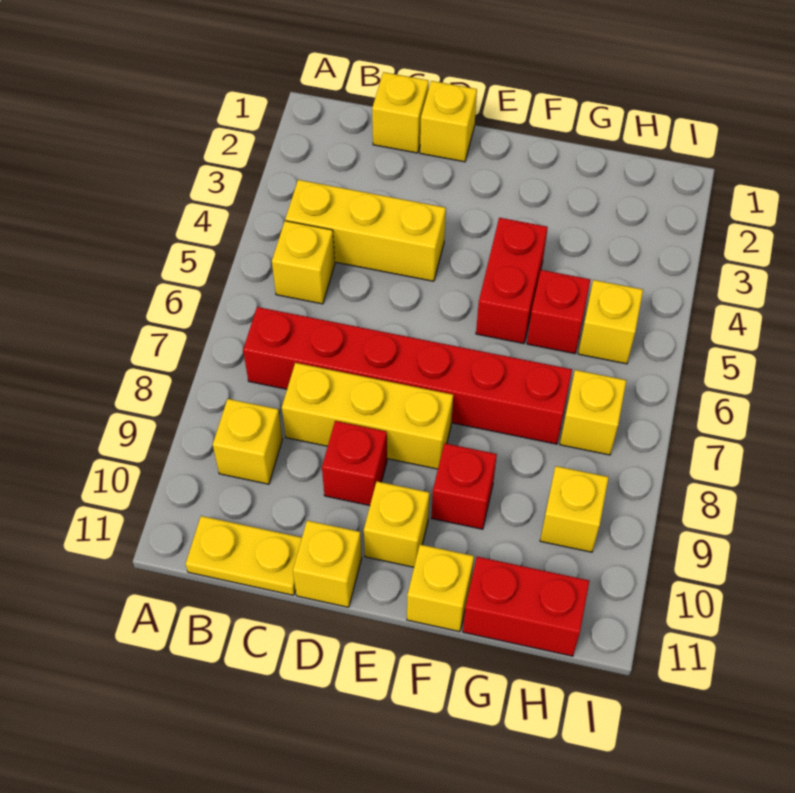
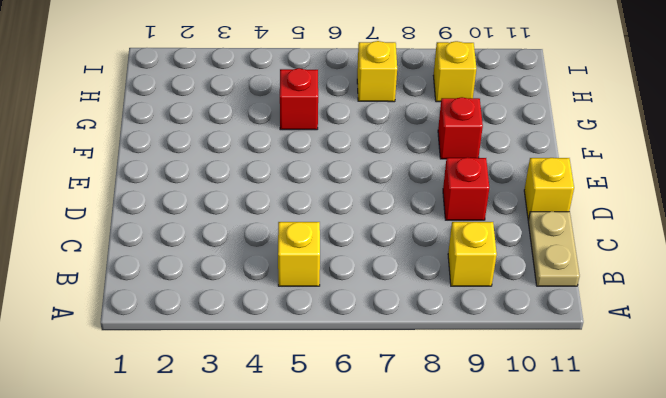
tan plate B11:C11 level 1 -> yellow plate B11:C11 level 1
none -> yellow brick B4:D4 level 1
none -> red brick B7:G7 level 1
none -> yellow brick C1 level 1

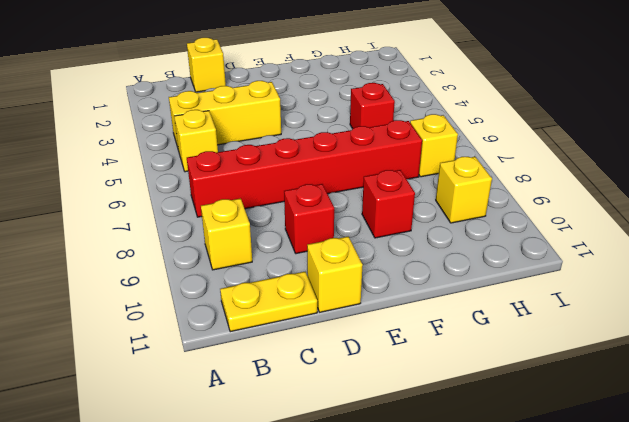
none -> yellow brick C8:E8 level 1
none -> yellow brick D1 level 1
none -> yellow brick E10 level 1

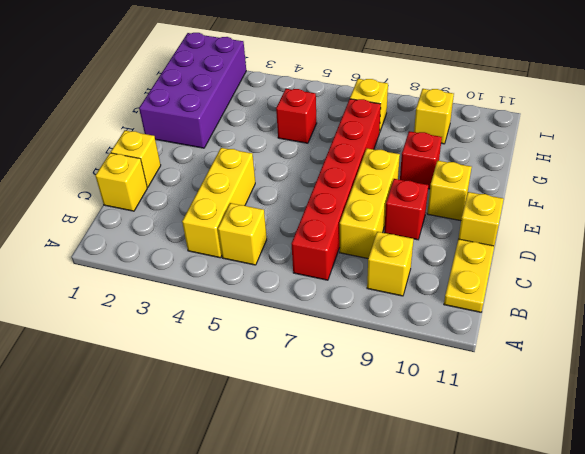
purple brick F1:I2 level 1 -> none
none -> red brick F4:F5 level 1
none -> yellow brick F11 level 1
none -> red brick G11:H11 level 1

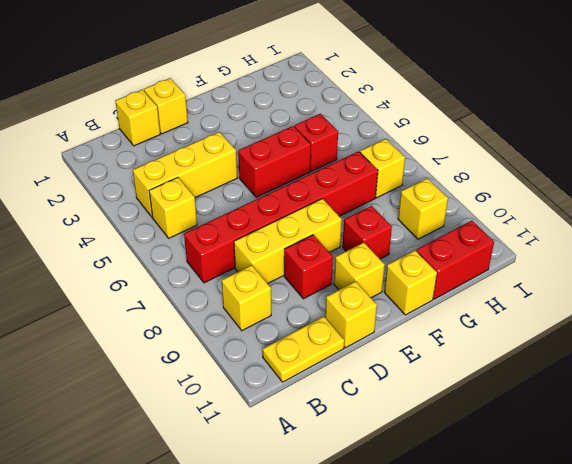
red brick E5:F5 level 1 -> red brick F4:F5 level 1
none -> yellow brick H5 level 1

